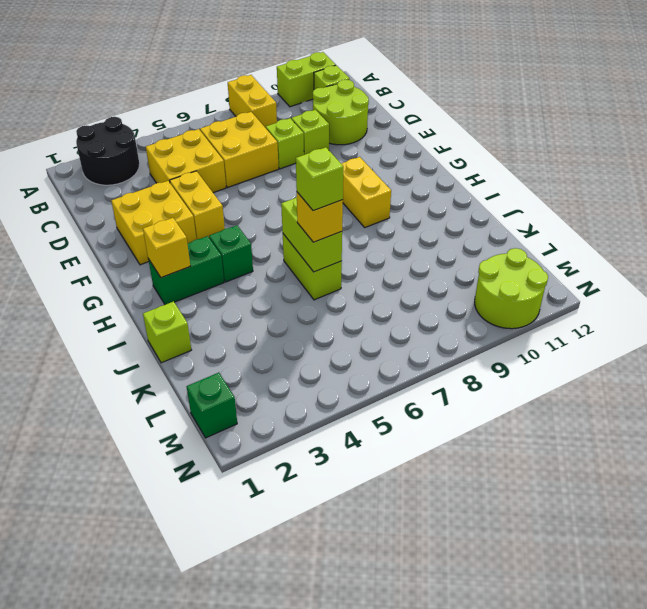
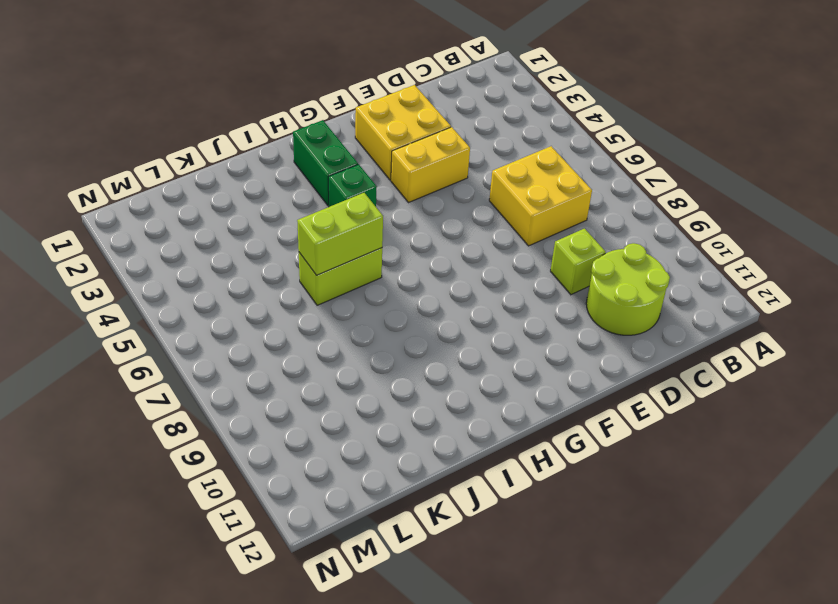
none -> black round brick A2:B3 level 1
none -> yellow brick A8:B8 level 1
none -> lime brick A10:A11 level 1

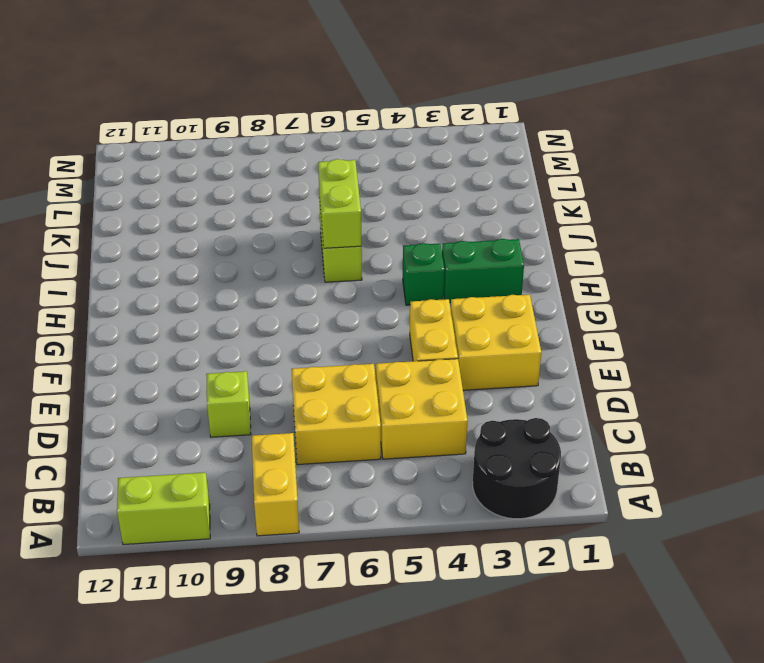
none -> lime brick B11 level 1
none -> lime round brick C10:D11 level 1
none -> lime brick D8 level 1

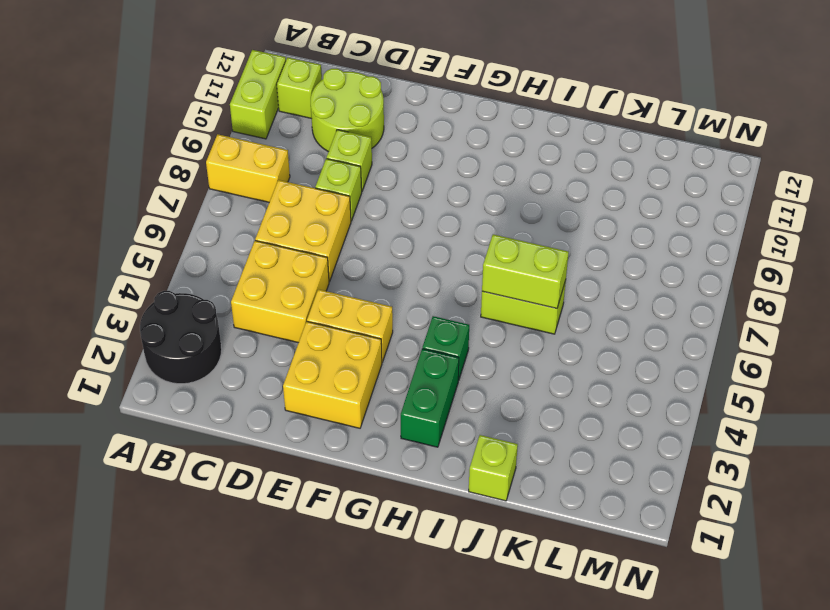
none -> yellow brick G9:H9 level 1
none -> green brick M1 level 1
none -> lime round brick M10:N11 level 1

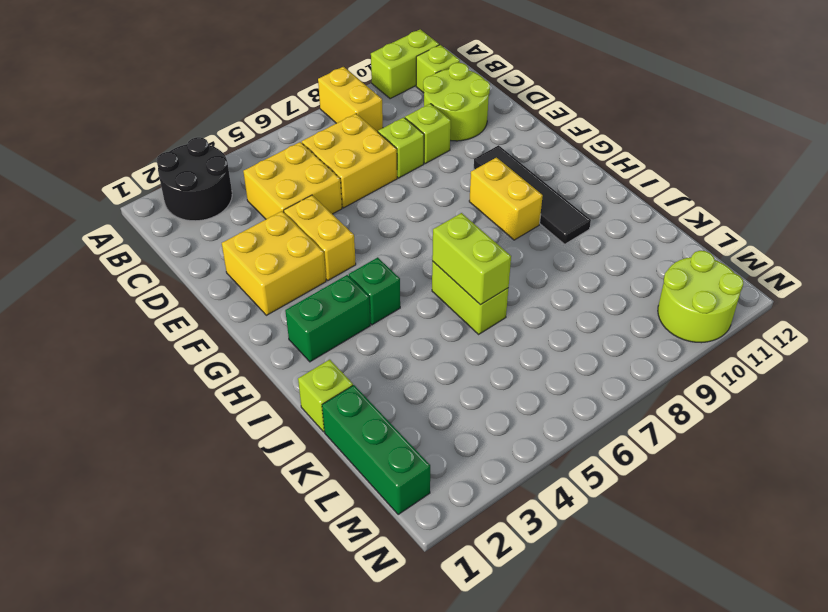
black tile F10:I10 level 1 -> none
green brick K1:M1 level 1 -> green brick M1 level 1
none -> yellow brick H2 level 2
none -> yellow brick J6 level 3
none -> lime brick J6 level 4

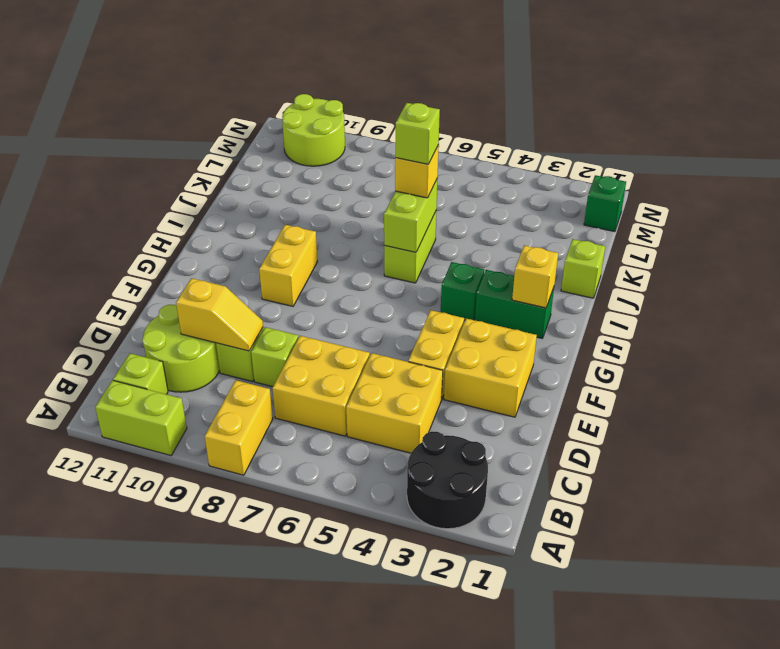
yellow slope D9:D10 level 2 top 10 -> none

